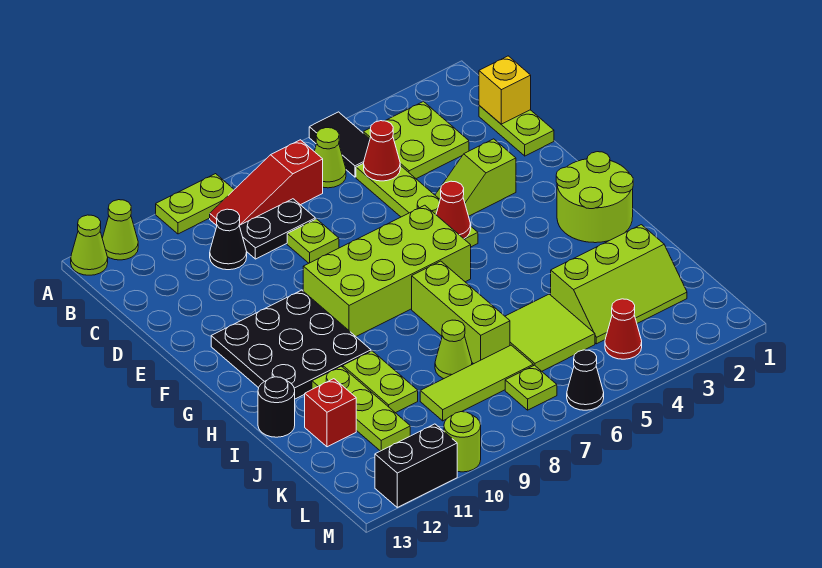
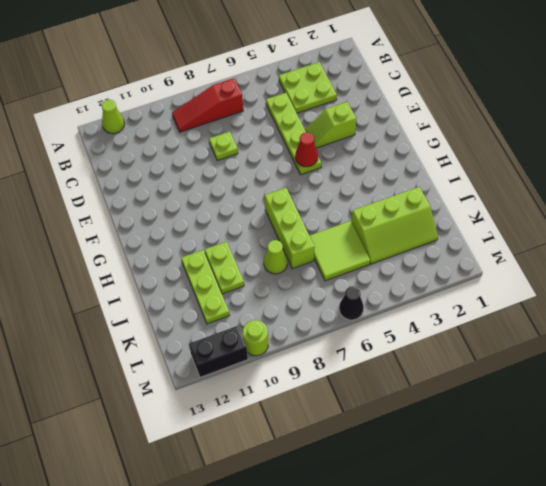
none -> black tile A5:B5 level 1
none -> lime plate A9:A10 level 1
none -> lime cone A13 level 1
none -> lime cone B6 level 1

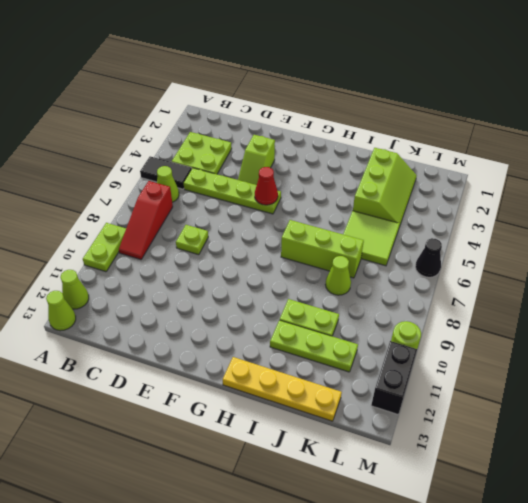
yellow plate H13:K13 level 1 -> black round brick I13 level 1
none -> lime plate C1:D1 level 1
none -> black plate C8:C9 level 1
none -> black cone C10 level 1
none -> lime brick F6:G9 level 1

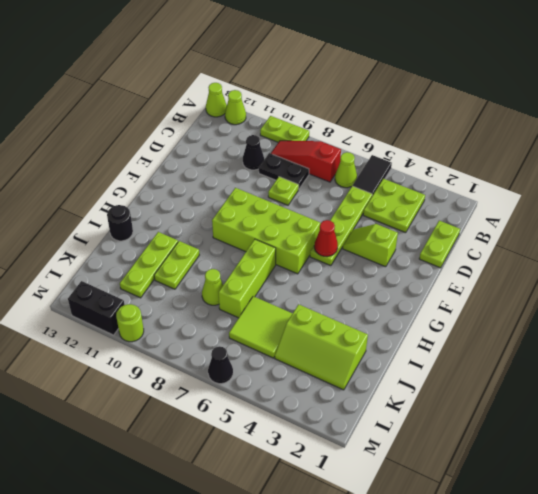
none -> black plate F10:H12 level 1
none -> lime round brick G1:H2 level 1
none -> red brick J12 level 1
none -> lime tile K7:K9 level 1

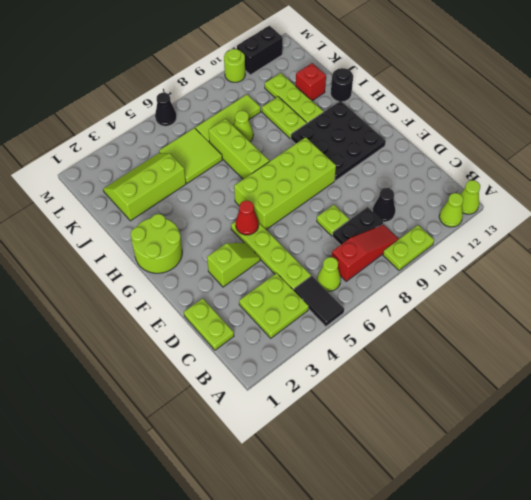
none -> red cone L4 level 1
none -> lime plate L7 level 1
none -> yellow brick C1 level 2
none -> red cone C5 level 2

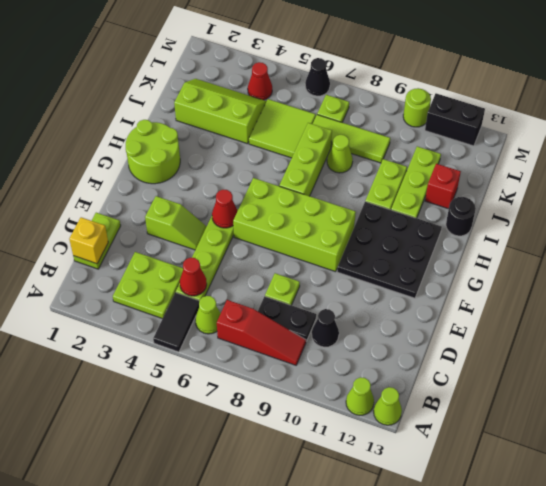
none -> lime plate A9:A10 level 1

